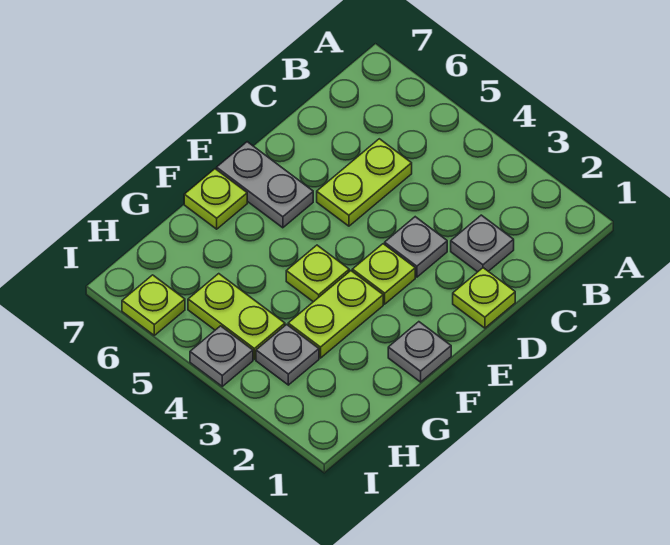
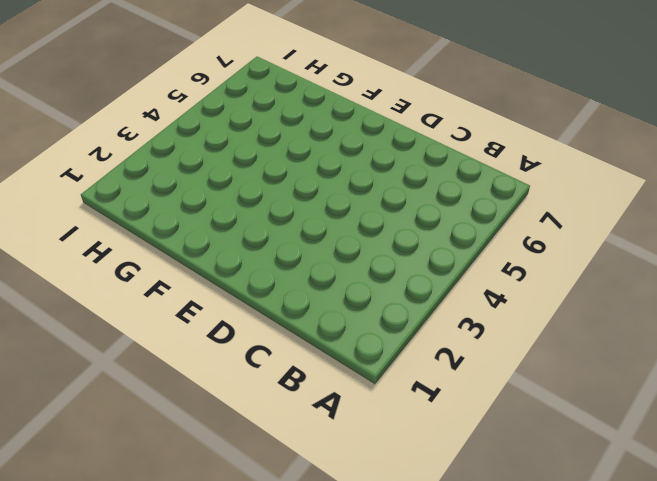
none -> grey plate C2 level 1
none -> lime plate C5:D5 level 1
none -> lime plate D1 level 1

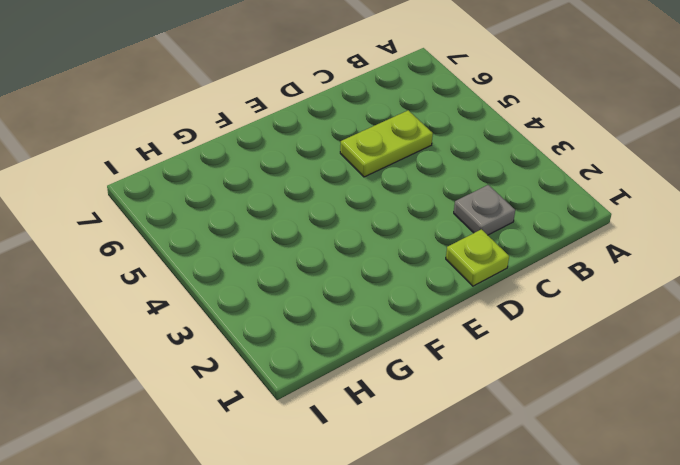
none -> grey plate D3 level 1
none -> lime plate E3 level 1
none -> grey plate E6:E7 level 1

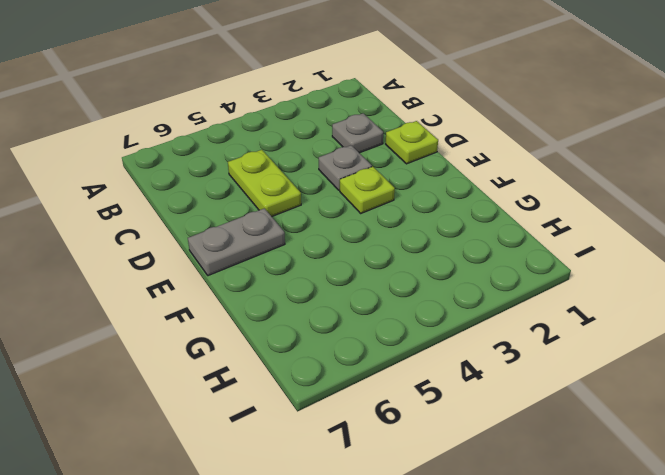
none -> grey plate F1 level 1
none -> lime plate F3:G3 level 1
none -> lime plate F4 level 1

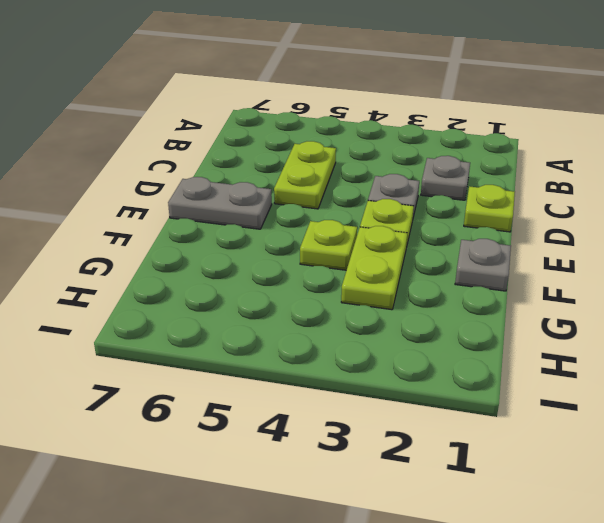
none -> lime plate F7 level 1
none -> grey plate H3 level 1
none -> lime plate H4:H5 level 1

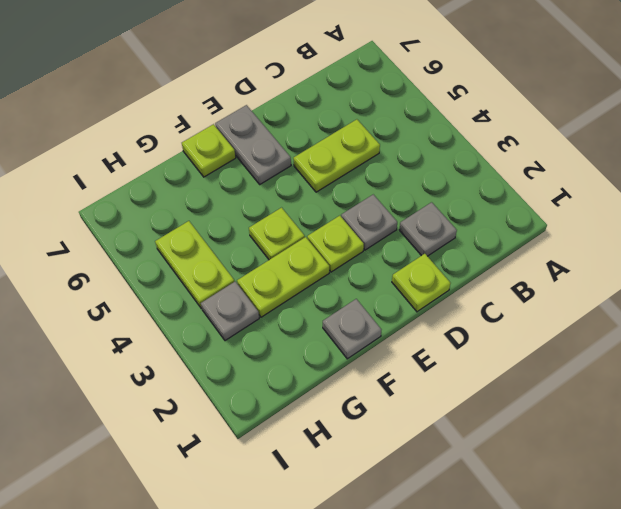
none -> grey plate I4 level 1
none -> lime plate I6 level 1

